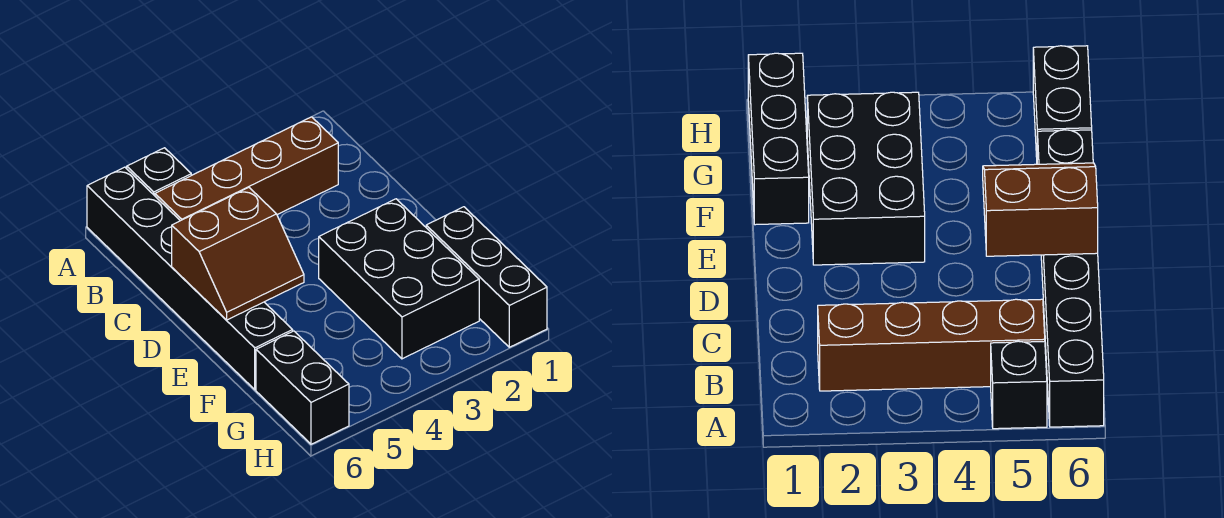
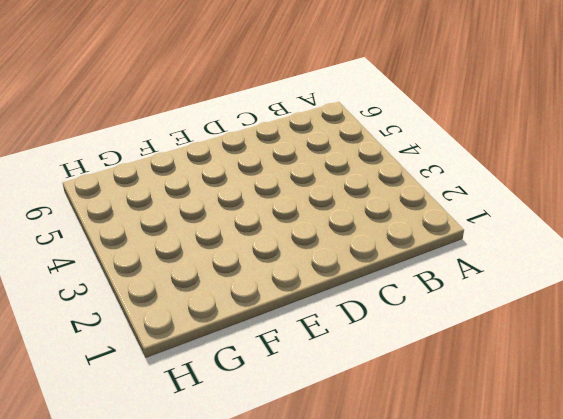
none -> black brick A5 level 1
none -> black brick A6:F6 level 1

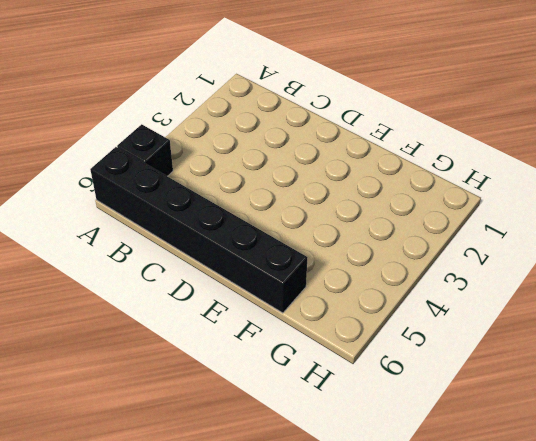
none -> brown brick B2:B5 level 1
none -> black brick E2:G3 level 1

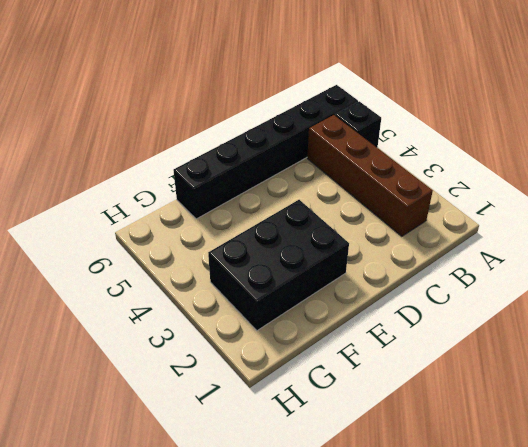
none -> black brick F1:H1 level 1
none -> black brick G6:H6 level 1

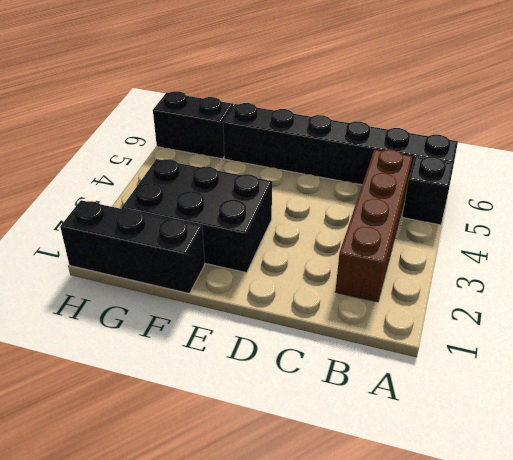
none -> brown slope D5:E6 level 2 top D

